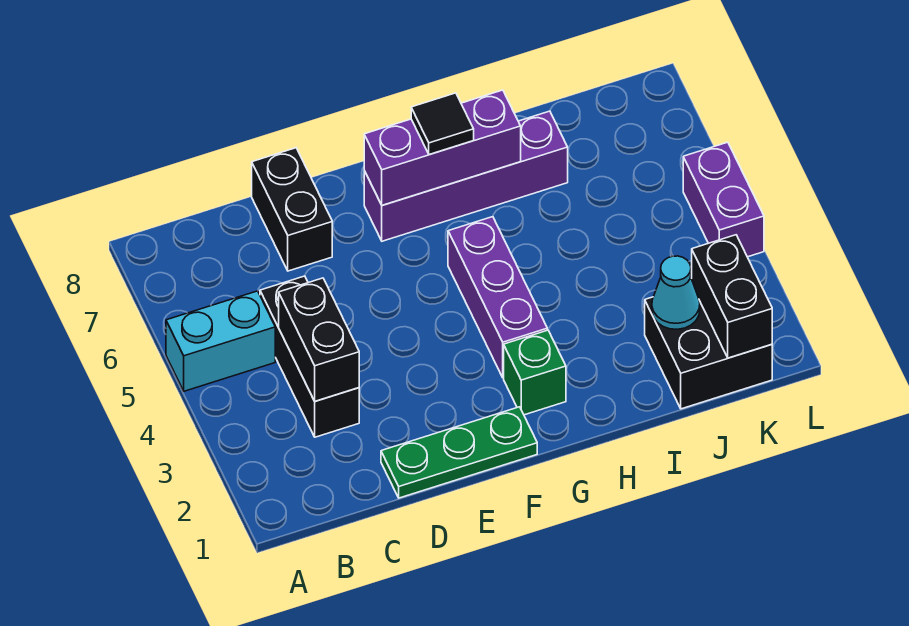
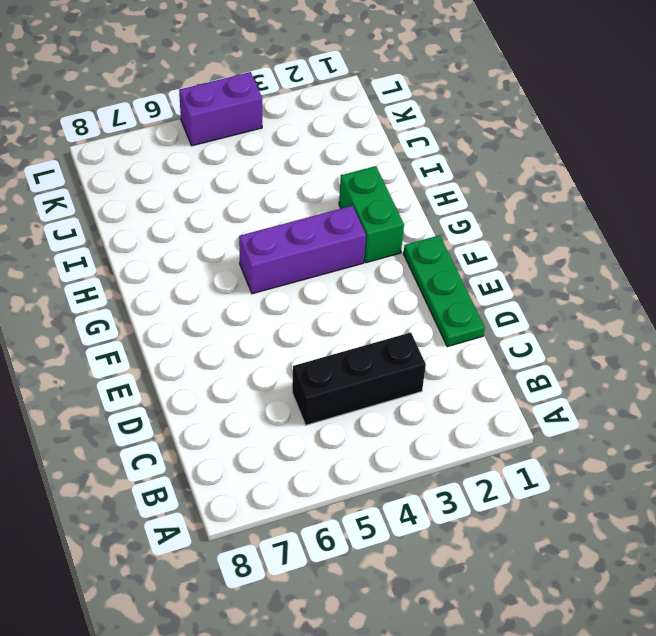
green brick G2:H2 level 1 -> green brick G2 level 1
none -> cyan brick A5:B5 level 1
none -> black brick D7:D8 level 1
none -> purple brick F7:I7 level 1

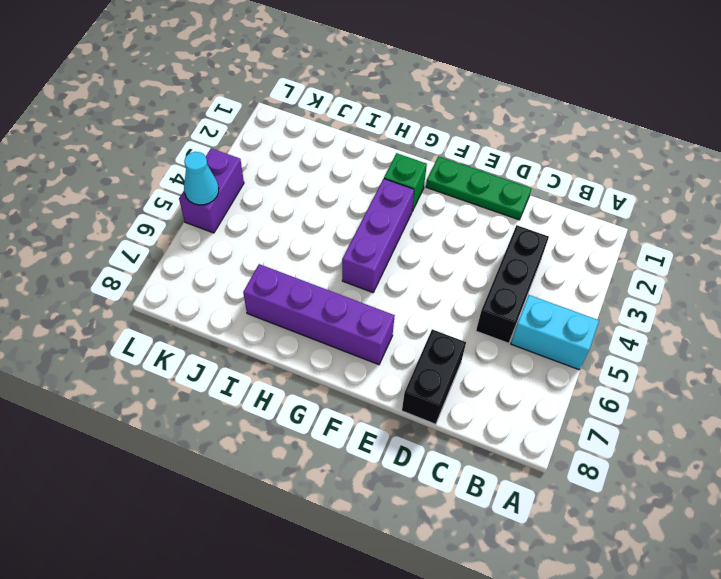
cyan cone L5 level 2 -> cyan cone J2 level 2
none -> black brick J1:K2 level 1
none -> black brick C3:C4 level 2
none -> purple brick F7:H7 level 2

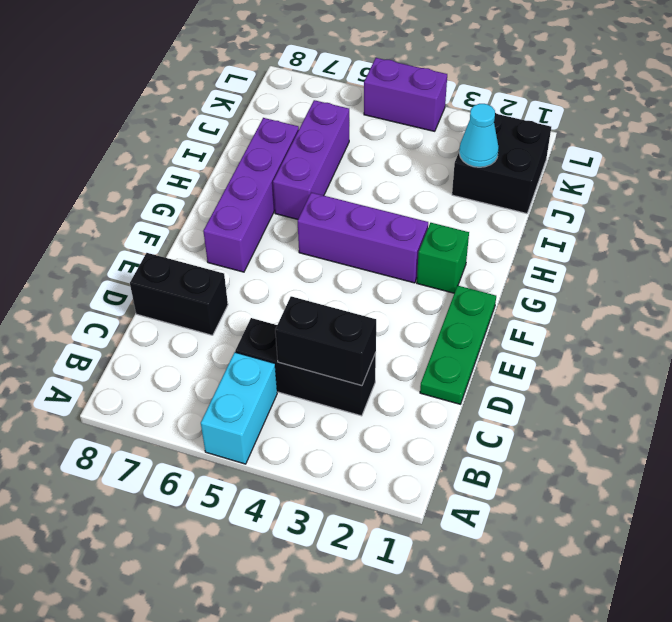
purple brick H6:J6 level 1 -> purple brick F7:H7 level 2
none -> black brick K1:K2 level 2
none -> black tile G7 level 3

